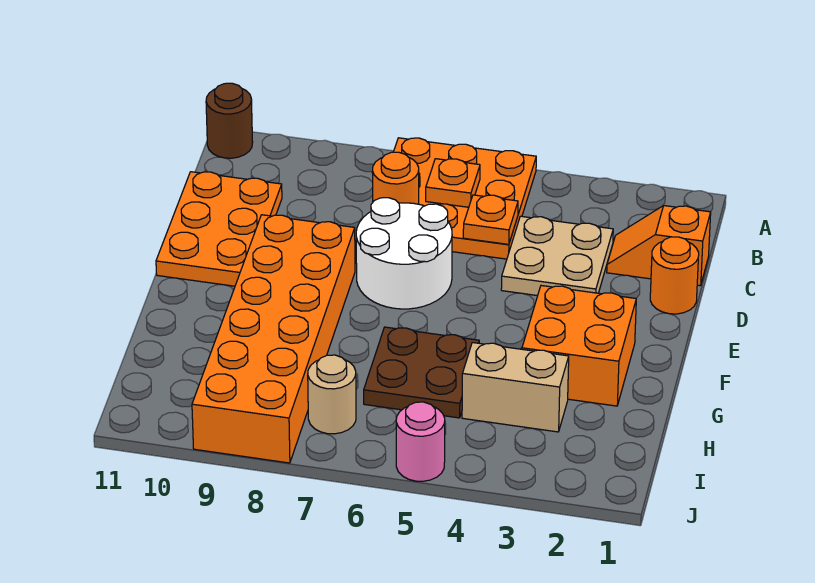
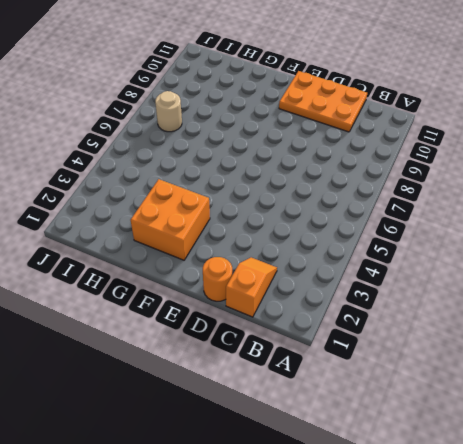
none -> orange plate A5:C7 level 1
none -> brown round brick A11 level 1
none -> tan plate C3:D4 level 1

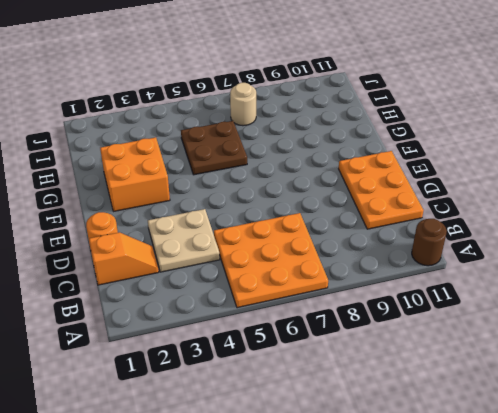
none -> white round brick D6:E7 level 1
none -> orange brick E8:J9 level 1
none -> tan brick H3:H4 level 1

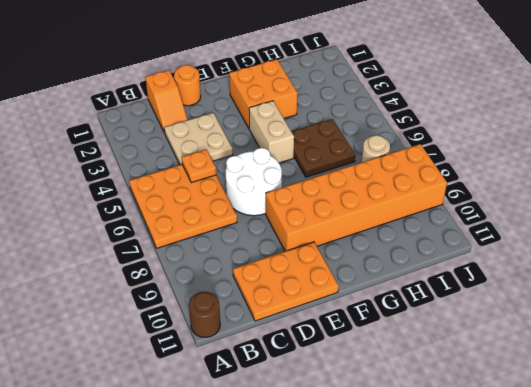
tan brick F4:F5 level 1 -> tan brick H3:H4 level 1
none -> pink round brick J5 level 1
none -> orange plate B6 level 2
none -> orange round brick C7 level 2

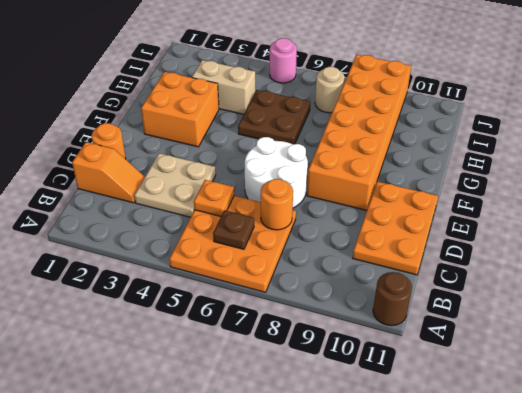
brown plate B6 level 2 -> orange plate B6 level 2

